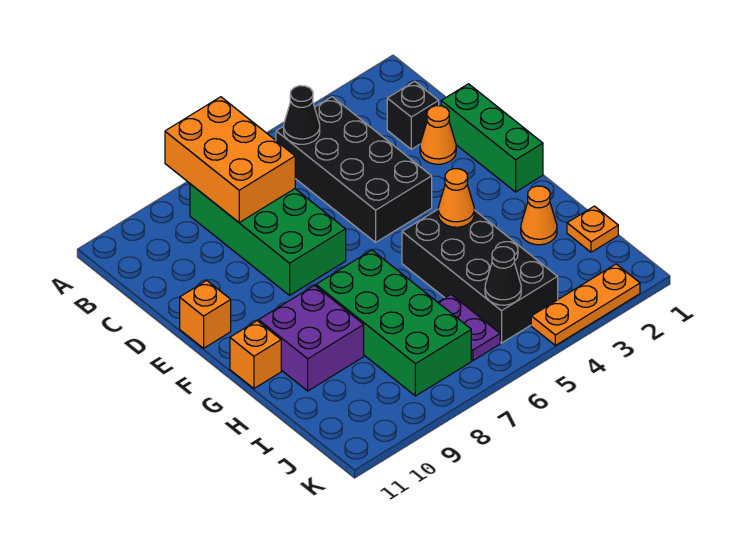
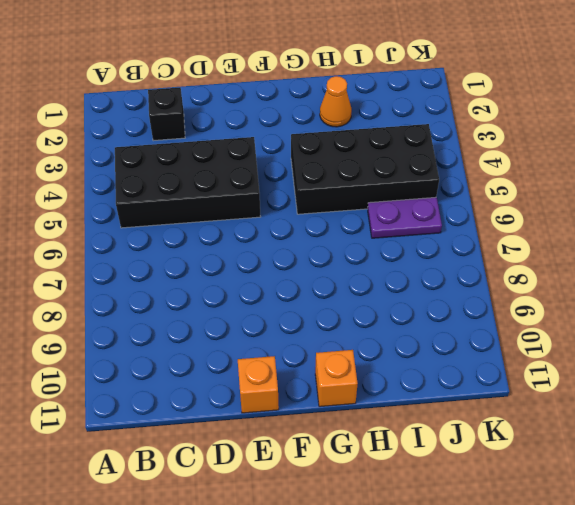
none -> green brick B7:E8 level 1
none -> green brick D1:F1 level 1
none -> orange cone D2 level 1

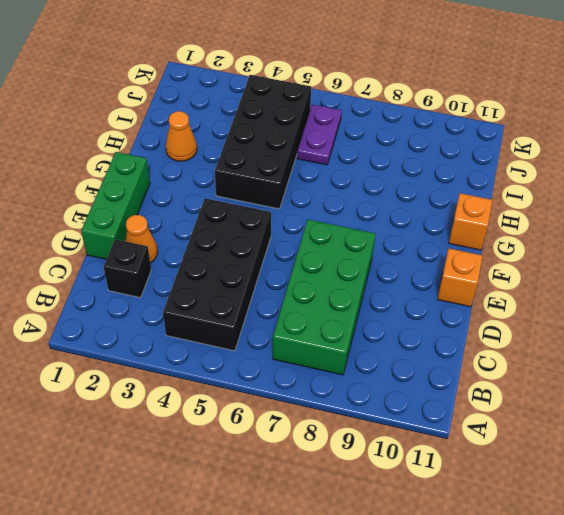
none -> green brick G7:J8 level 1
none -> purple brick G9:H10 level 1
none -> orange plate I1 level 1

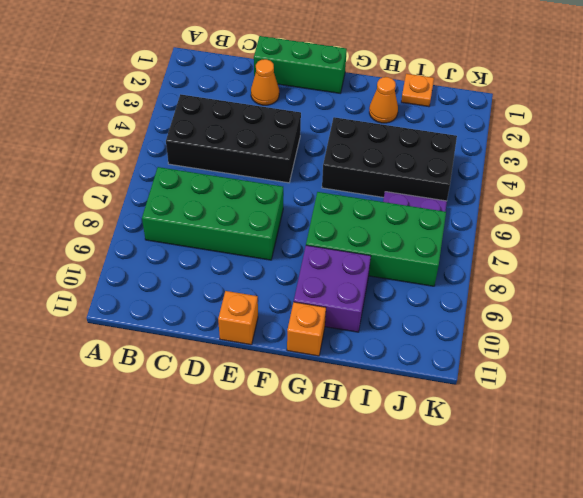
none -> black brick C2 level 1
none -> orange plate K2:K4 level 1
none -> orange brick A7:C8 level 2

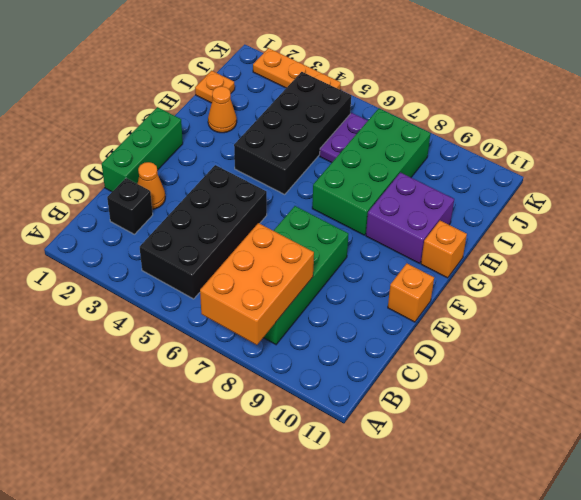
none -> black cone B5 level 2
none -> orange cone G4 level 2
none -> black cone J5 level 2

